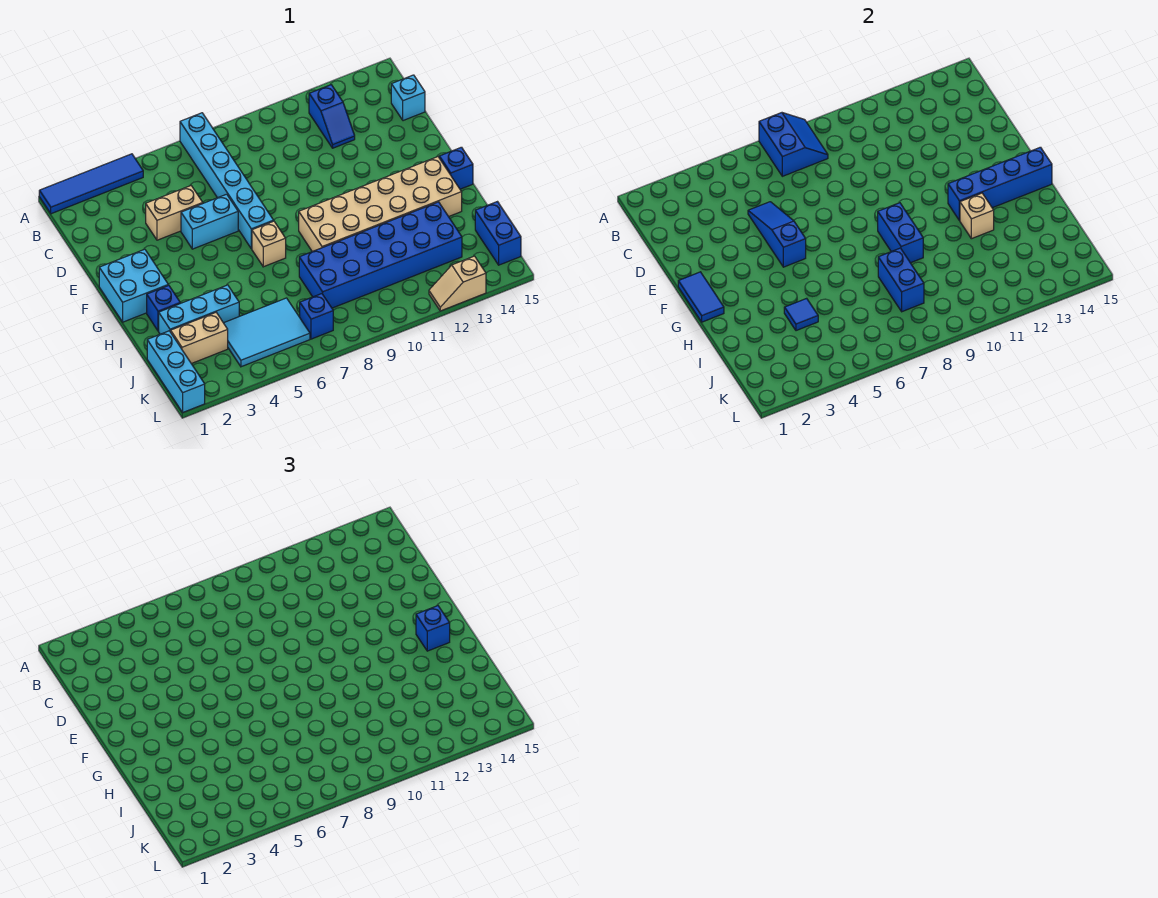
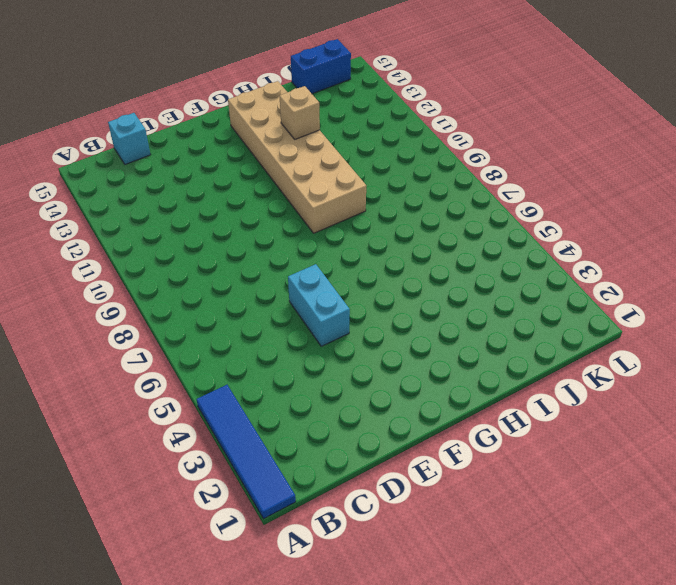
none -> cyan brick A7:F7 level 1
none -> blue slope B12:C12 level 1 top B
none -> tan brick D4:D5 level 1

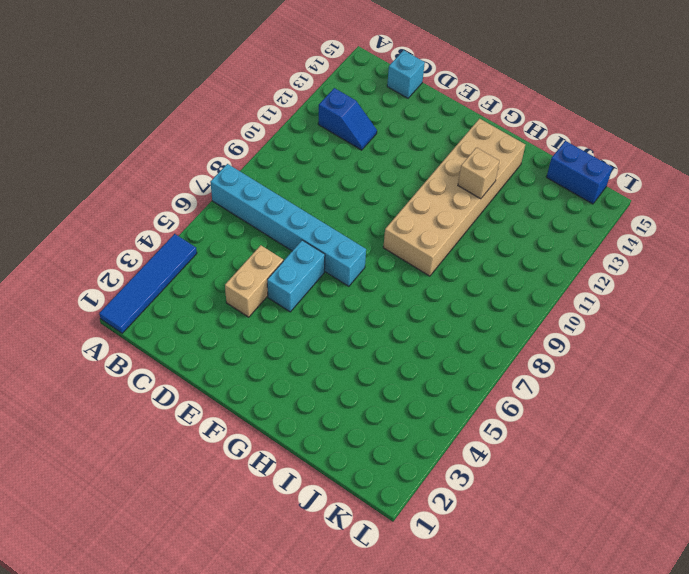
none -> cyan brick F1:G2 level 1
none -> tan brick G7 level 1
none -> blue brick G15 level 1

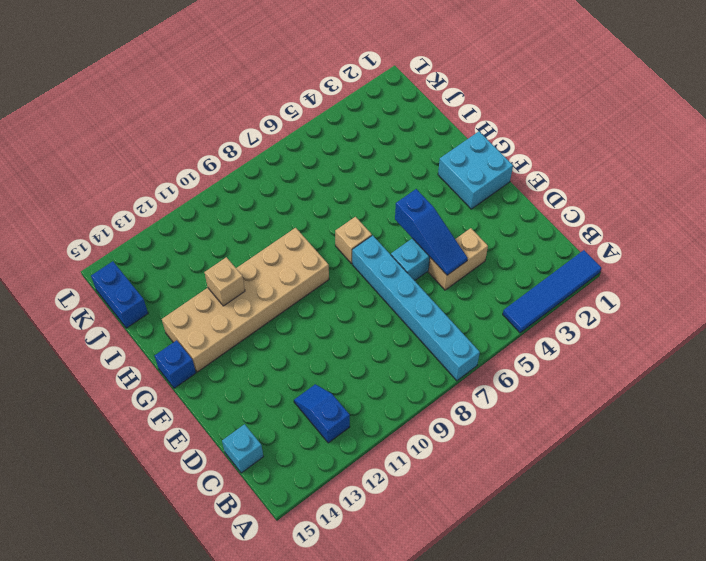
none -> blue brick H2 level 1
none -> cyan brick I2:I4 level 1
none -> blue brick I8:J13 level 1

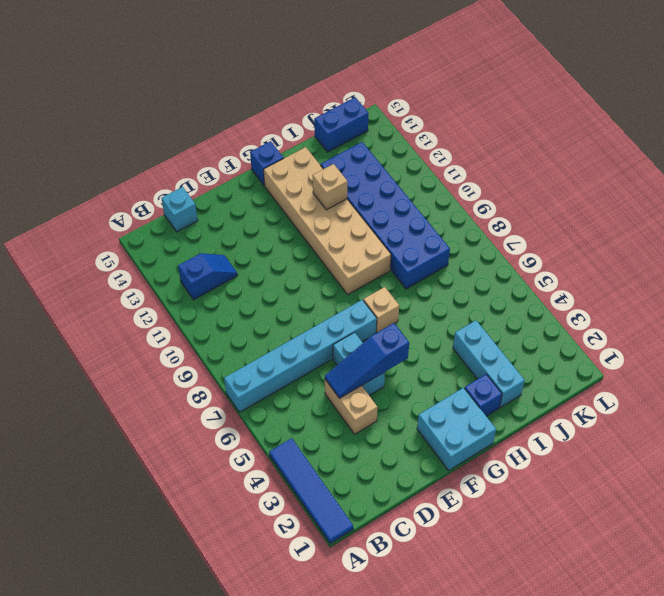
none -> cyan brick J1:L1 level 1
none -> tan brick J2:J3 level 1
none -> cyan tile J4:K6 level 1

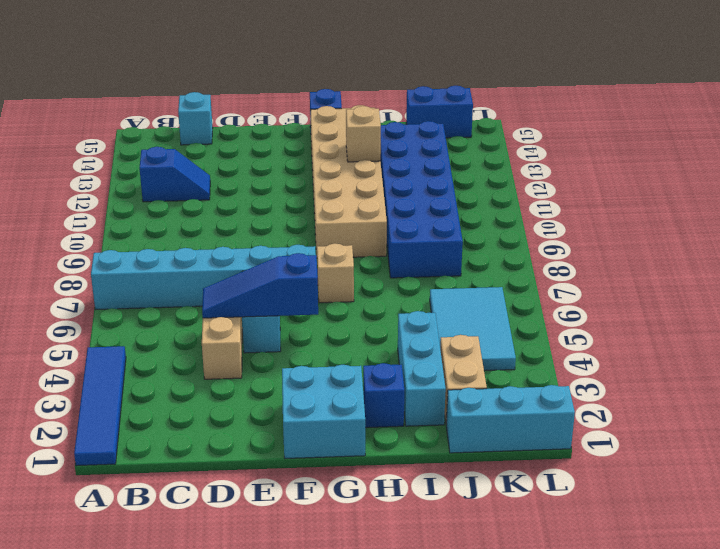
none -> blue brick K7 level 1
none -> tan slope L12:L13 level 1 top 13
none -> blue slope A7:B8 level 2 top 7

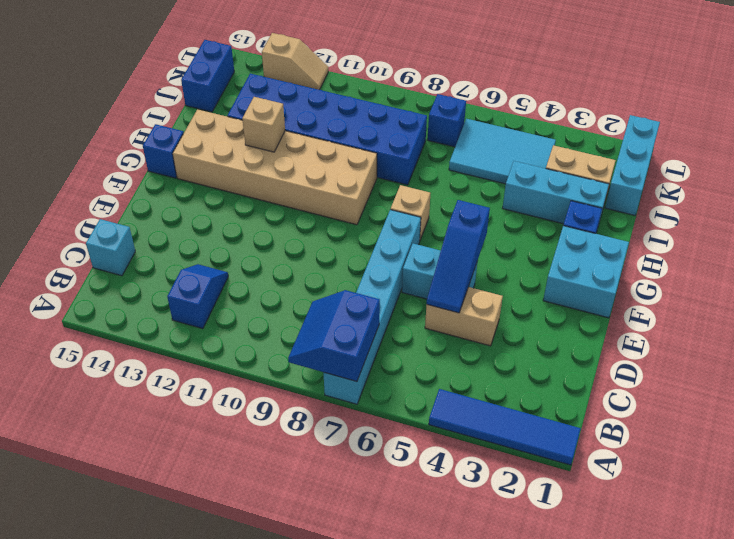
none -> blue tile F1:G1 level 2
none -> blue brick G9:H9 level 2
none -> blue brick G12:G15 level 2

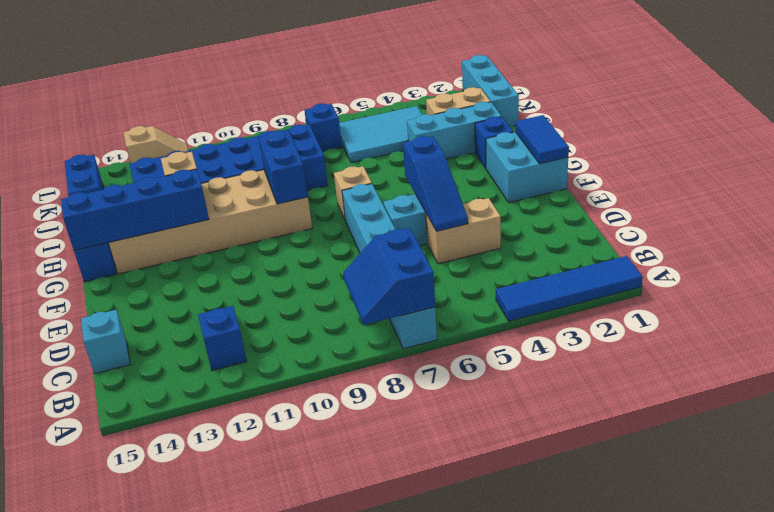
none -> blue tile I4 level 2
none -> blue brick I8:J8 level 2
none -> blue brick G14 level 3

